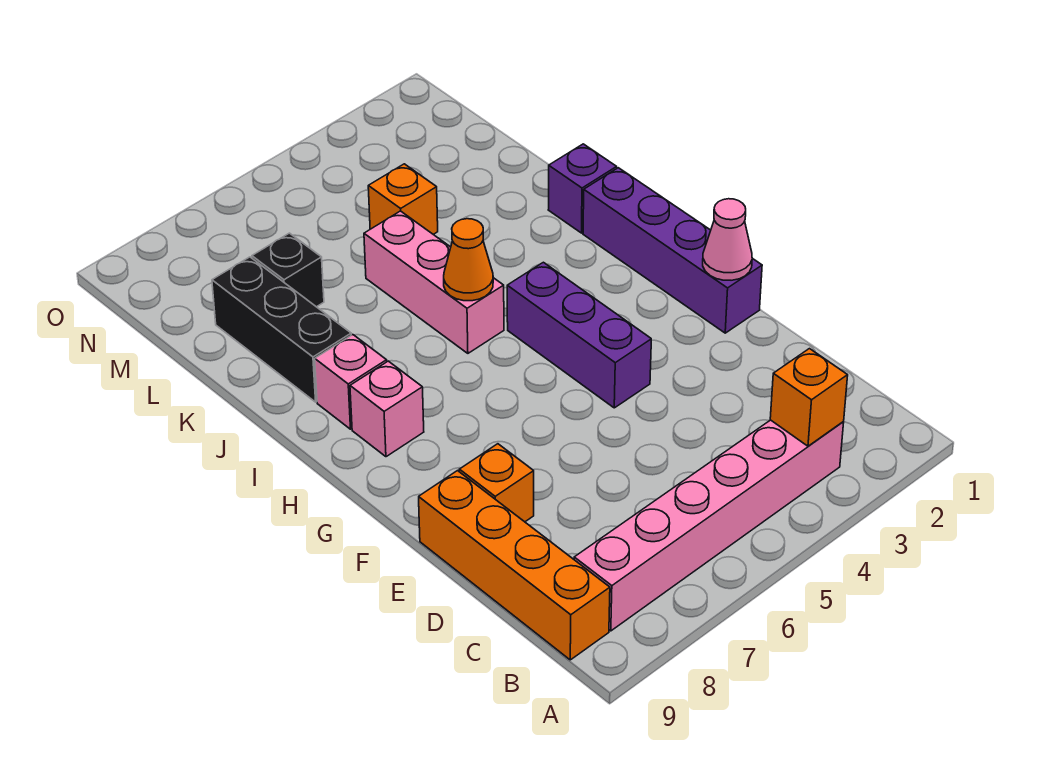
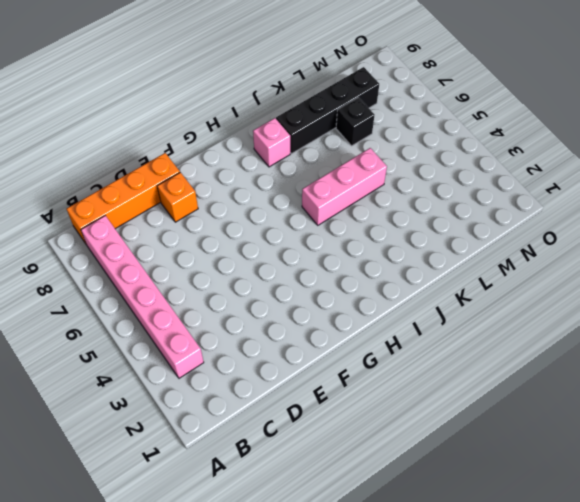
black brick J8:M8 level 1 -> black brick J8:L8 level 1
none -> purple brick F1:I1 level 1
none -> purple brick F4:H4 level 1
none -> pink brick H8 level 1

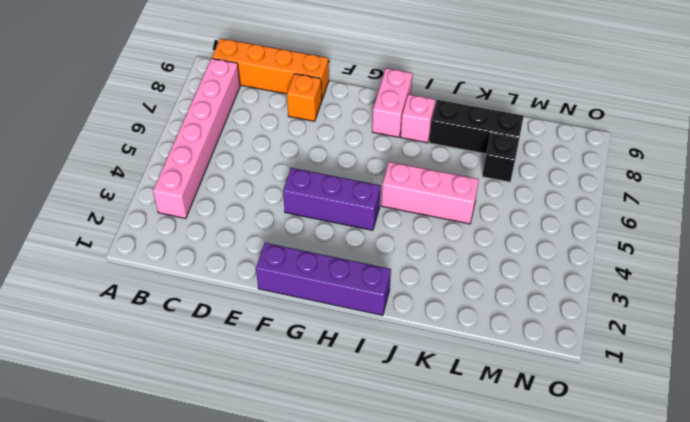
pink brick H8:H9 level 1 -> pink brick H8 level 1
none -> purple brick J1 level 1
none -> orange brick L4 level 1
none -> orange brick B3 level 2

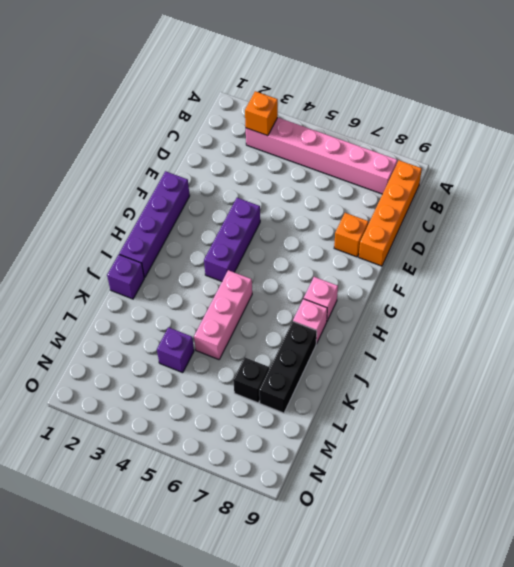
purple brick L4 level 1 -> orange brick L4 level 1
none -> pink cone F1 level 2
none -> orange cone I5 level 2

